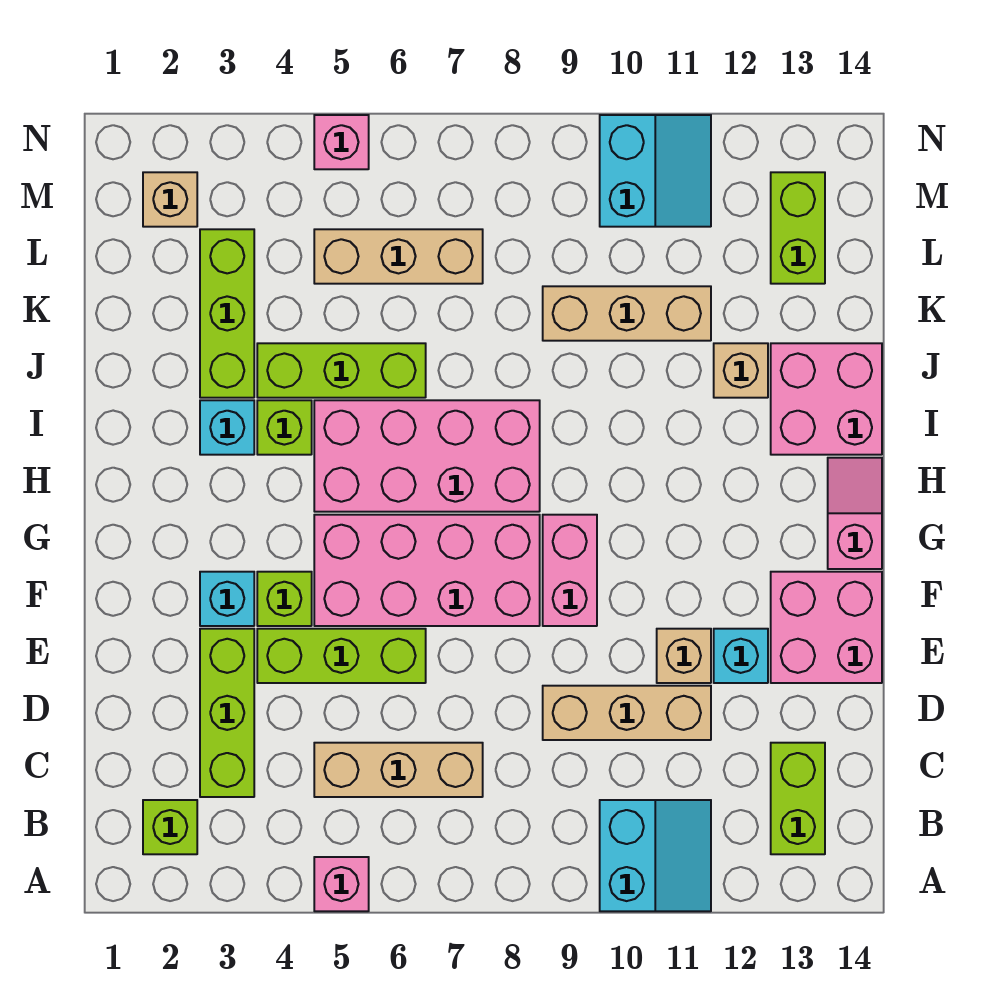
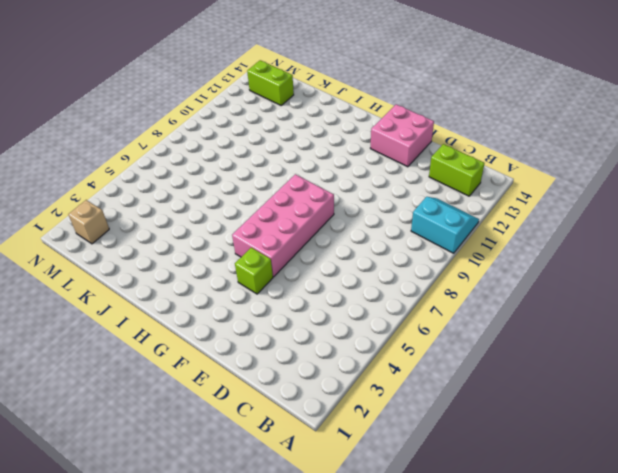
none -> pink brick A5 level 1
none -> lime brick B2 level 1
none -> lime brick C3:E3 level 1

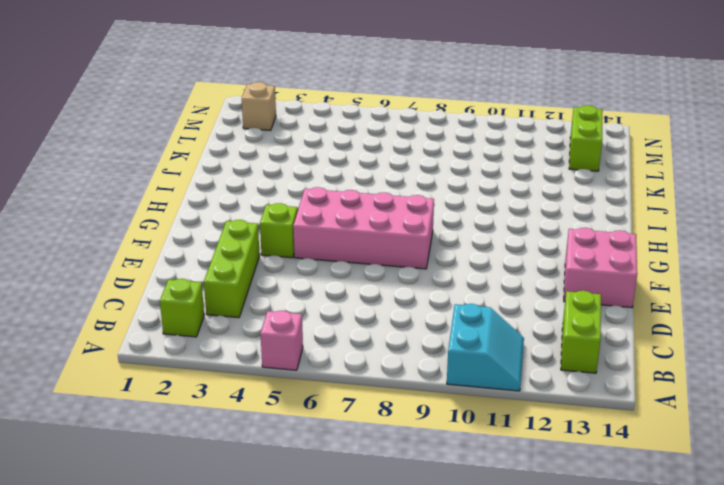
none -> tan brick C5:C7 level 1
none -> tan brick D9:D11 level 1
none -> lime brick E4:E6 level 1

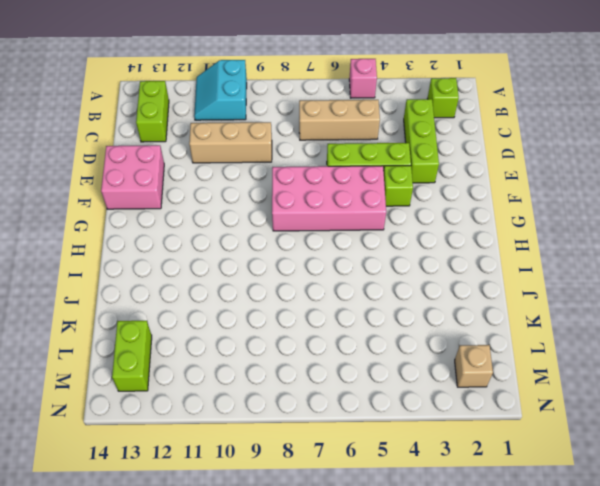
none -> tan brick E11 level 1
none -> cyan brick E12 level 1
none -> cyan brick F3 level 1

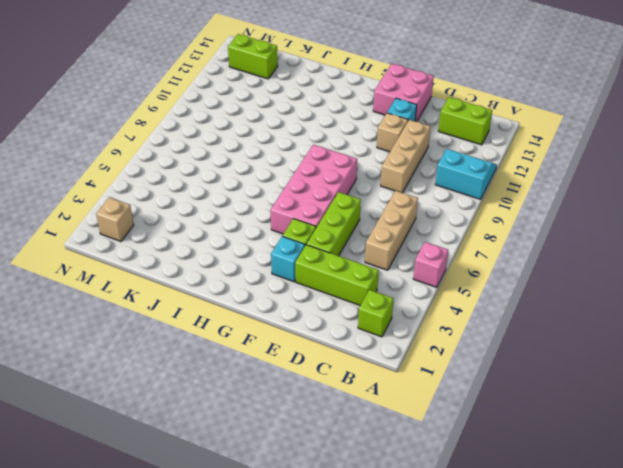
none -> pink brick F9:G9 level 1
none -> pink slope G14:H14 level 1 top G
none -> pink brick H5:I8 level 1

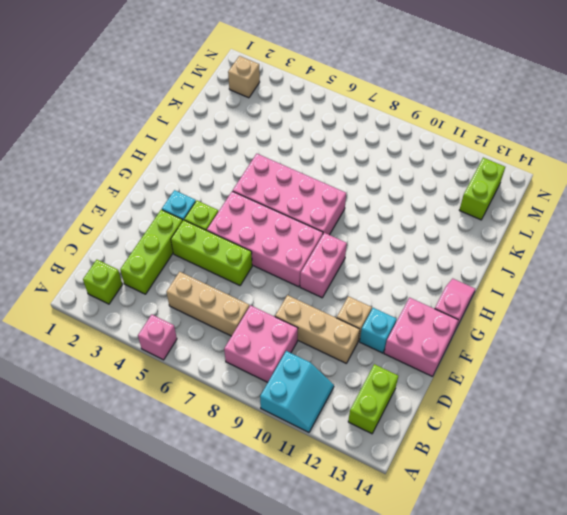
pink brick B8:C9 level 1 -> pink brick I13:J14 level 1
none -> cyan brick I3 level 1
none -> lime brick I4 level 1
none -> lime brick J3:L3 level 1

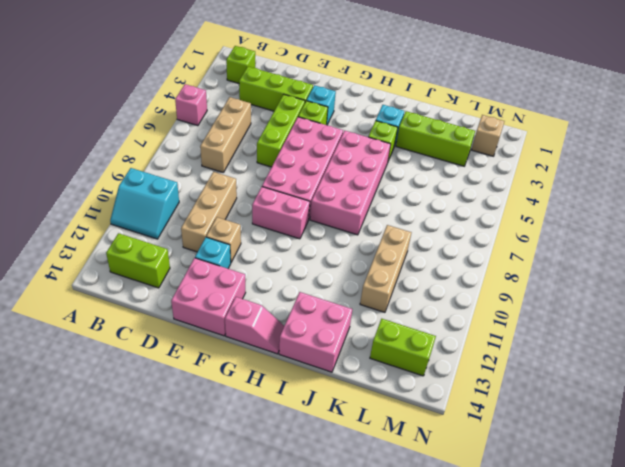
none -> lime brick J4:J6 level 1
none -> tan brick J12 level 1
none -> tan brick L5:L7 level 1

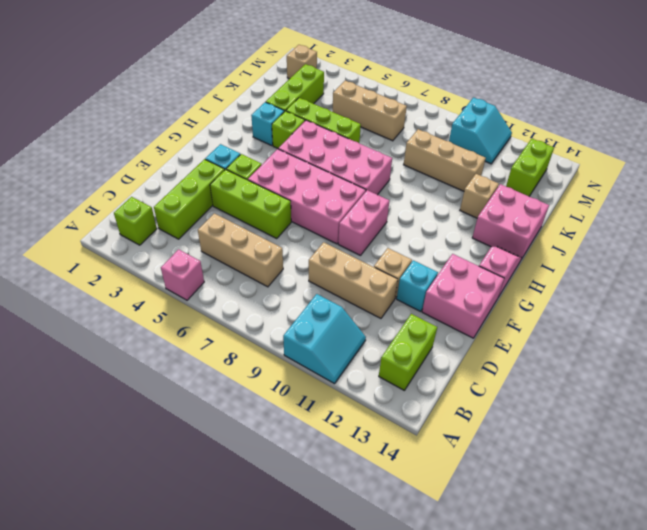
none -> pink brick N5 level 1

